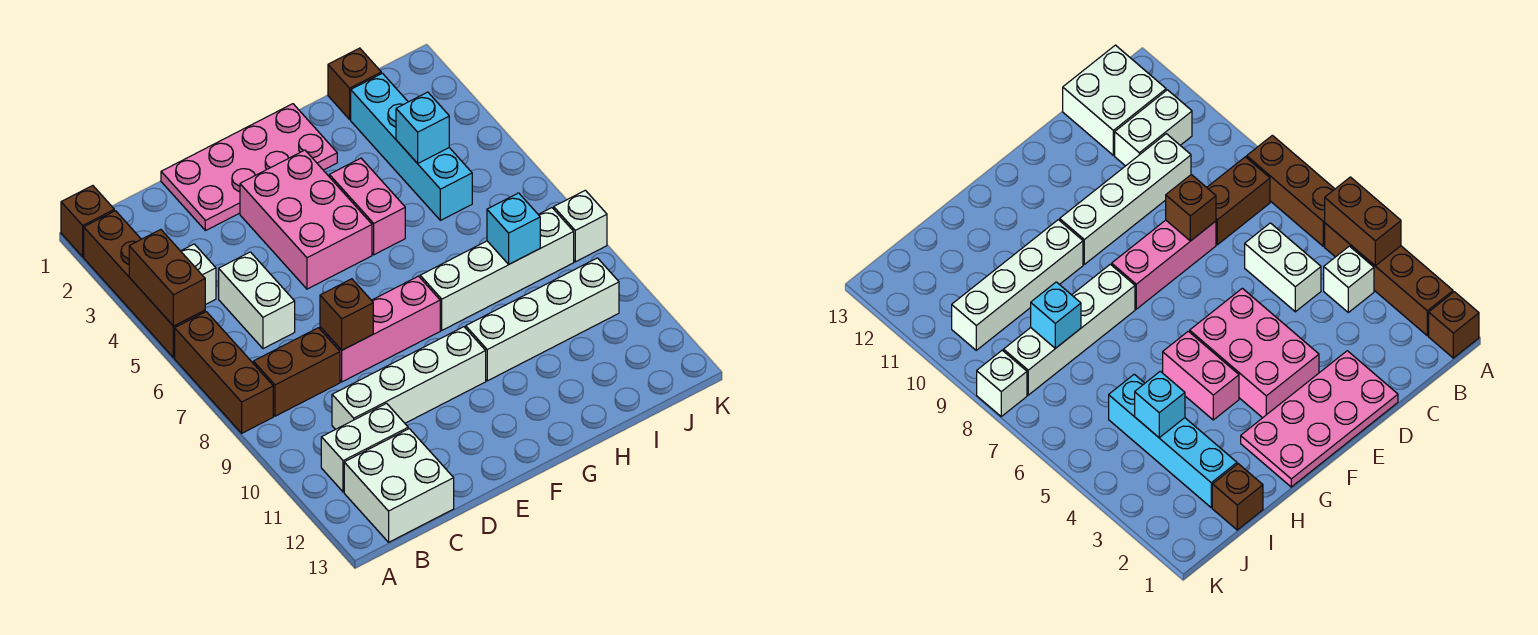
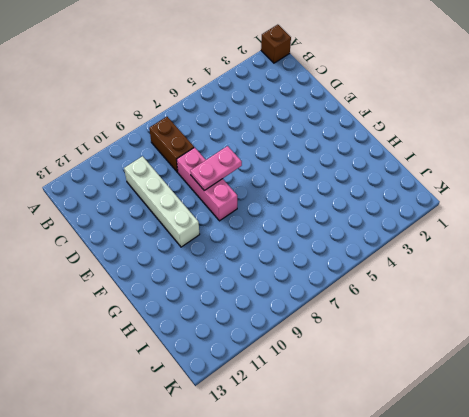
pink plate E7:E8 level 2 -> none
none -> brown brick A2:A5 level 1
none -> brown brick A6:A8 level 1
none -> white brick B4 level 1

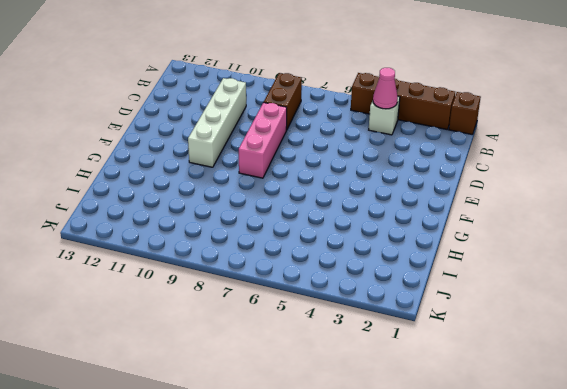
pink cone B4 level 2 -> none
none -> brown brick A6:A8 level 1
none -> white brick B11:C11 level 1
none -> white brick B12:C13 level 1

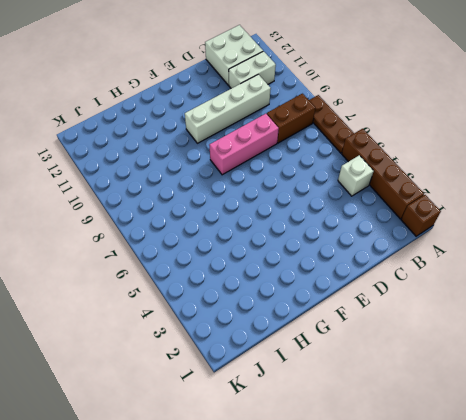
brown plate A6:A8 level 1 -> brown brick A6:A8 level 1
none -> white brick C5:C6 level 1
none -> pink plate D1:G2 level 1
none -> pink brick E3:F5 level 1

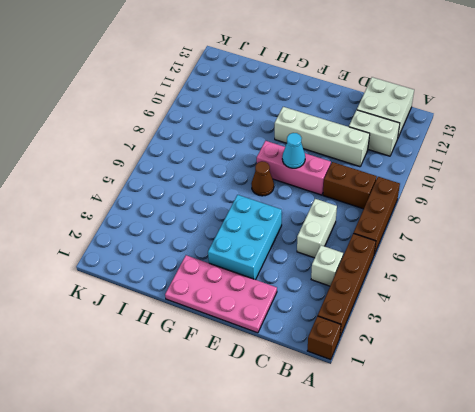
cyan brick E3:F5 level 1 -> pink brick E3:F5 level 1
cyan cone E8 level 2 -> none
brown cone F7 level 1 -> none
none -> pink brick G4:G5 level 1
none -> white brick G8:J8 level 1
none -> white brick G10:J10 level 1

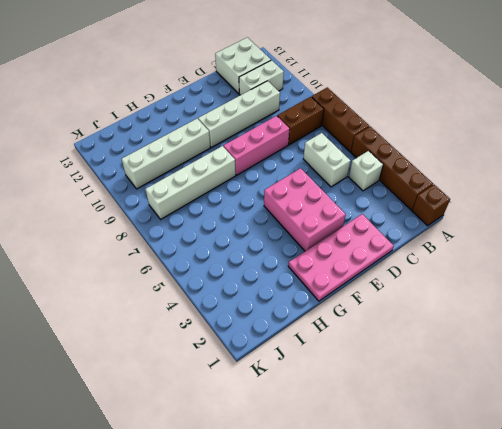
none -> pink brick G4:G5 level 1
none -> brown brick I1 level 1
none -> cyan brick I2:I5 level 1

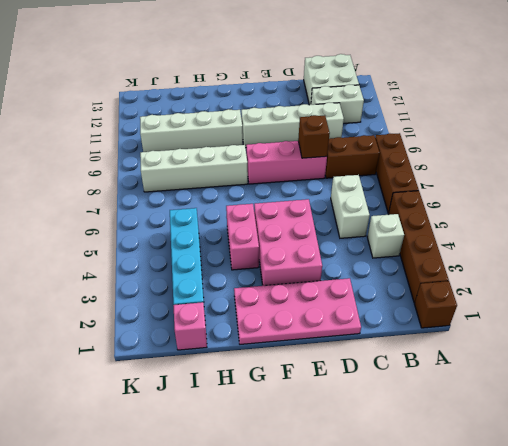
pink brick I1 level 1 -> brown brick I1 level 1
none -> white brick K8 level 1
none -> brown brick A4:A5 level 2
none -> cyan brick I4 level 2

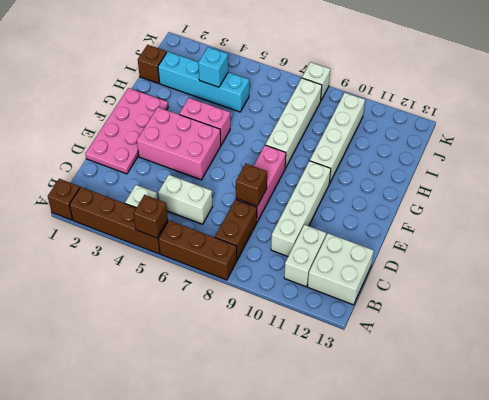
brown brick A5 level 2 -> brown brick A4:A5 level 2
none -> cyan brick I8 level 2

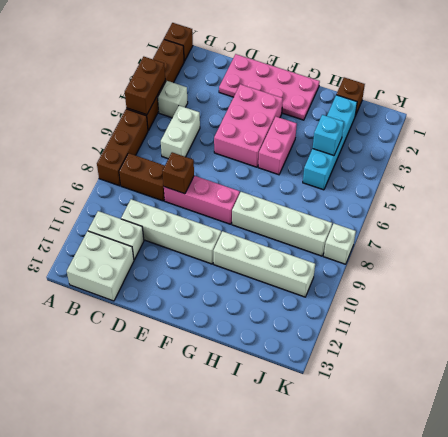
none -> cyan brick I8 level 2

